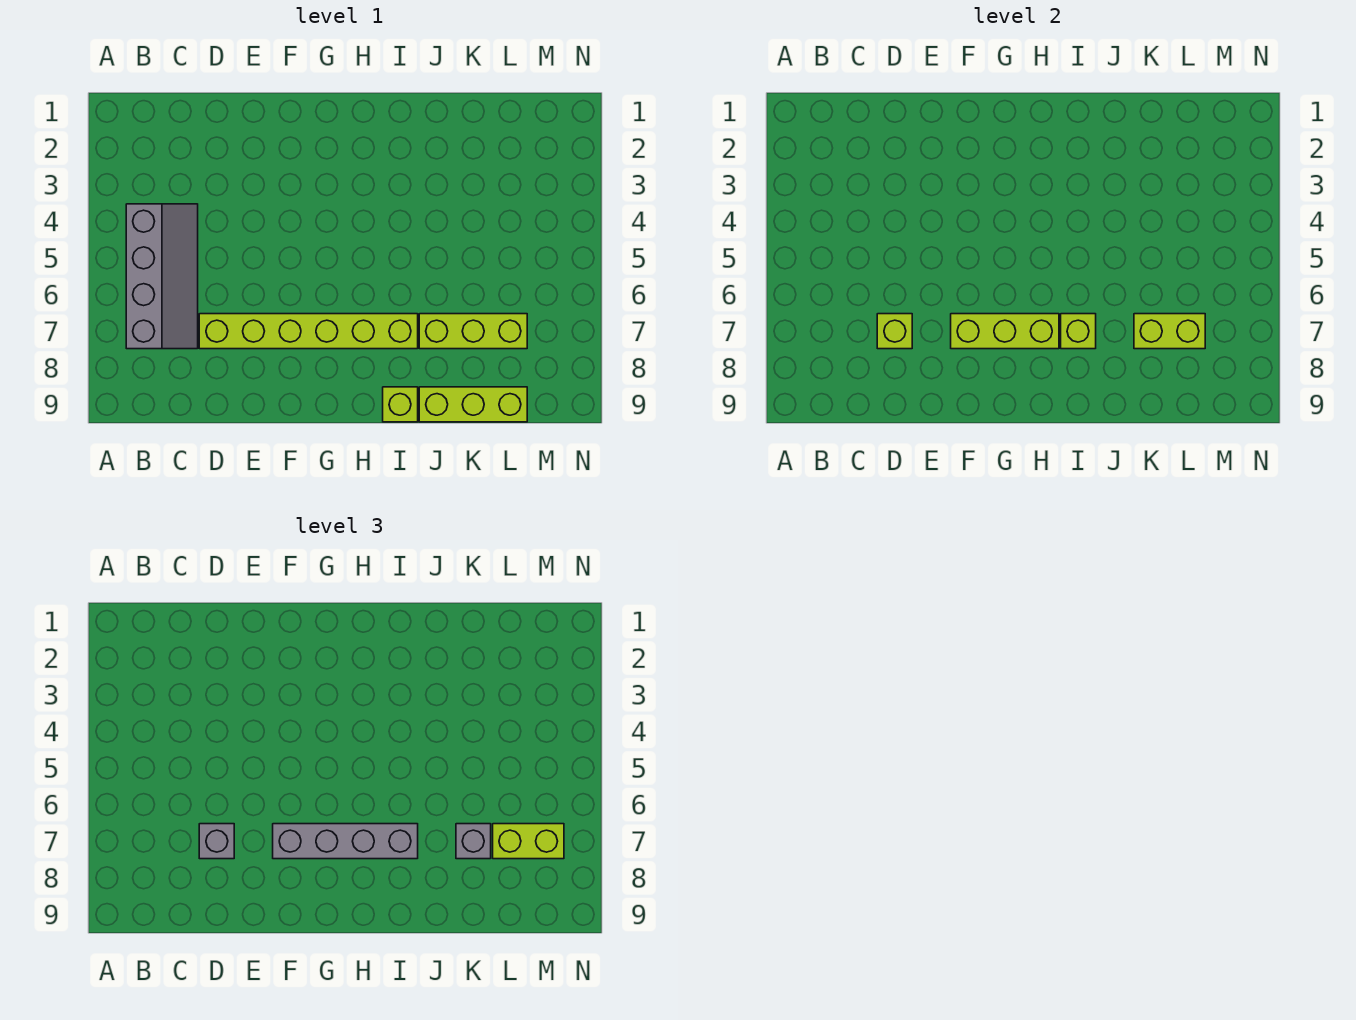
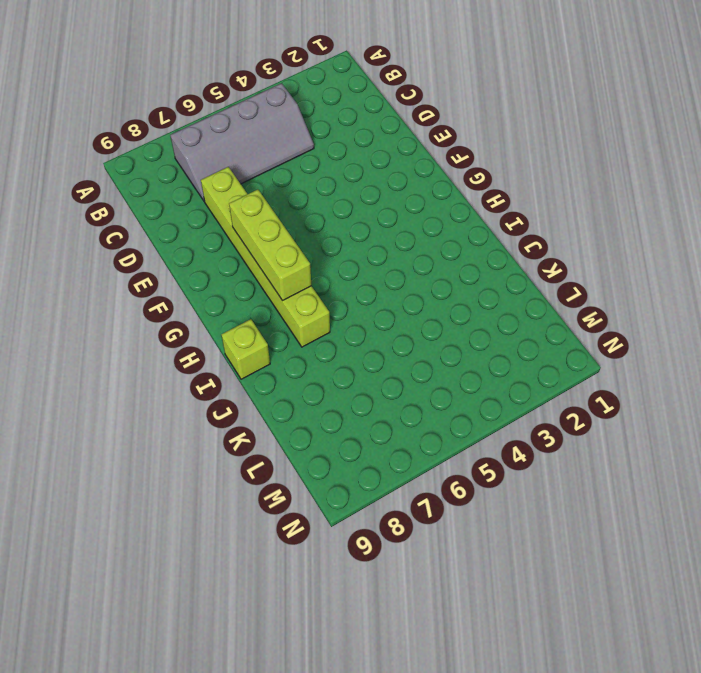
none -> lime brick J7:L7 level 1
none -> lime brick J9:L9 level 1
none -> lime brick D7 level 2

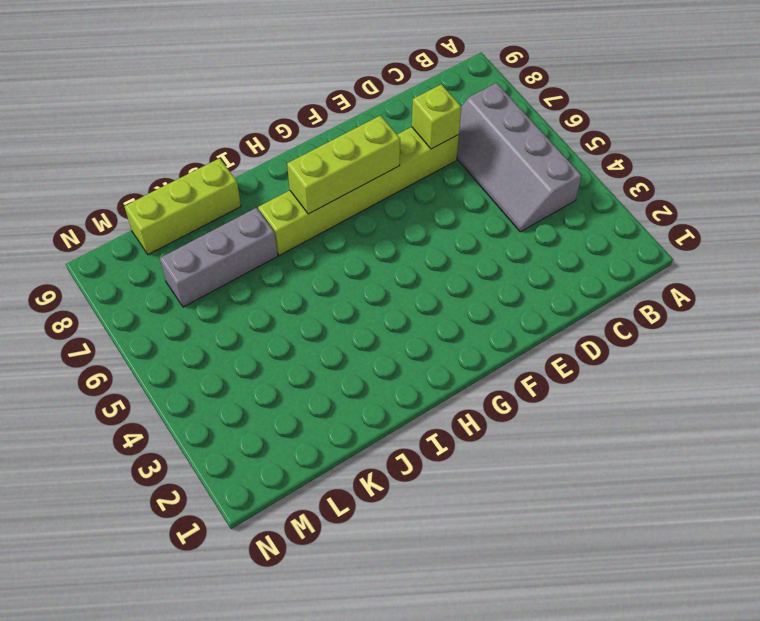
grey brick J7:L7 level 1 -> lime brick J7:L7 level 1
none -> lime brick I9 level 1
none -> lime brick I7 level 2
none -> lime brick K7:L7 level 2

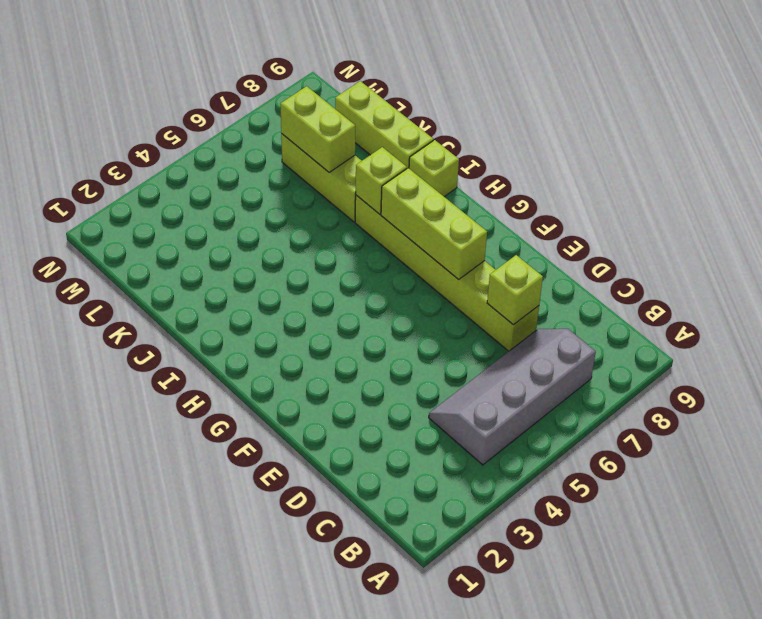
none -> grey brick D7 level 3
none -> grey brick F7:I7 level 3
none -> grey brick K7 level 3

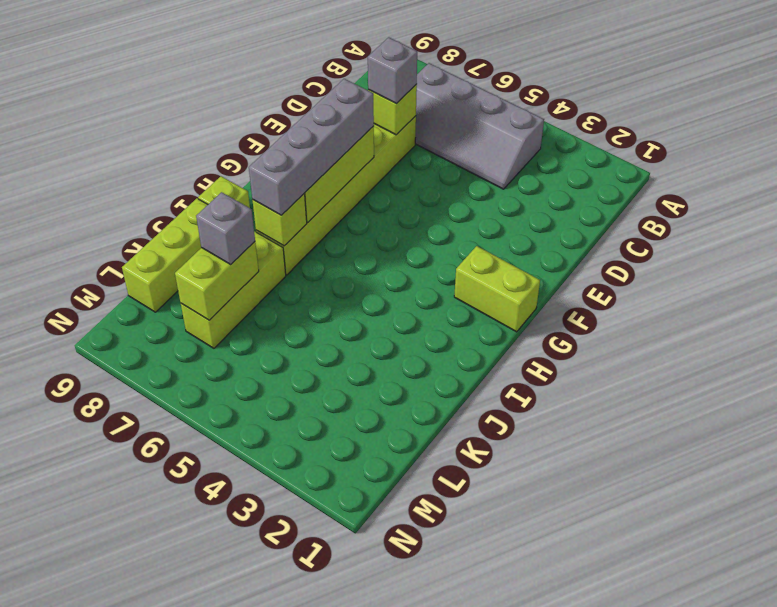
lime brick G1:G2 level 1 -> lime brick L7:M7 level 3

